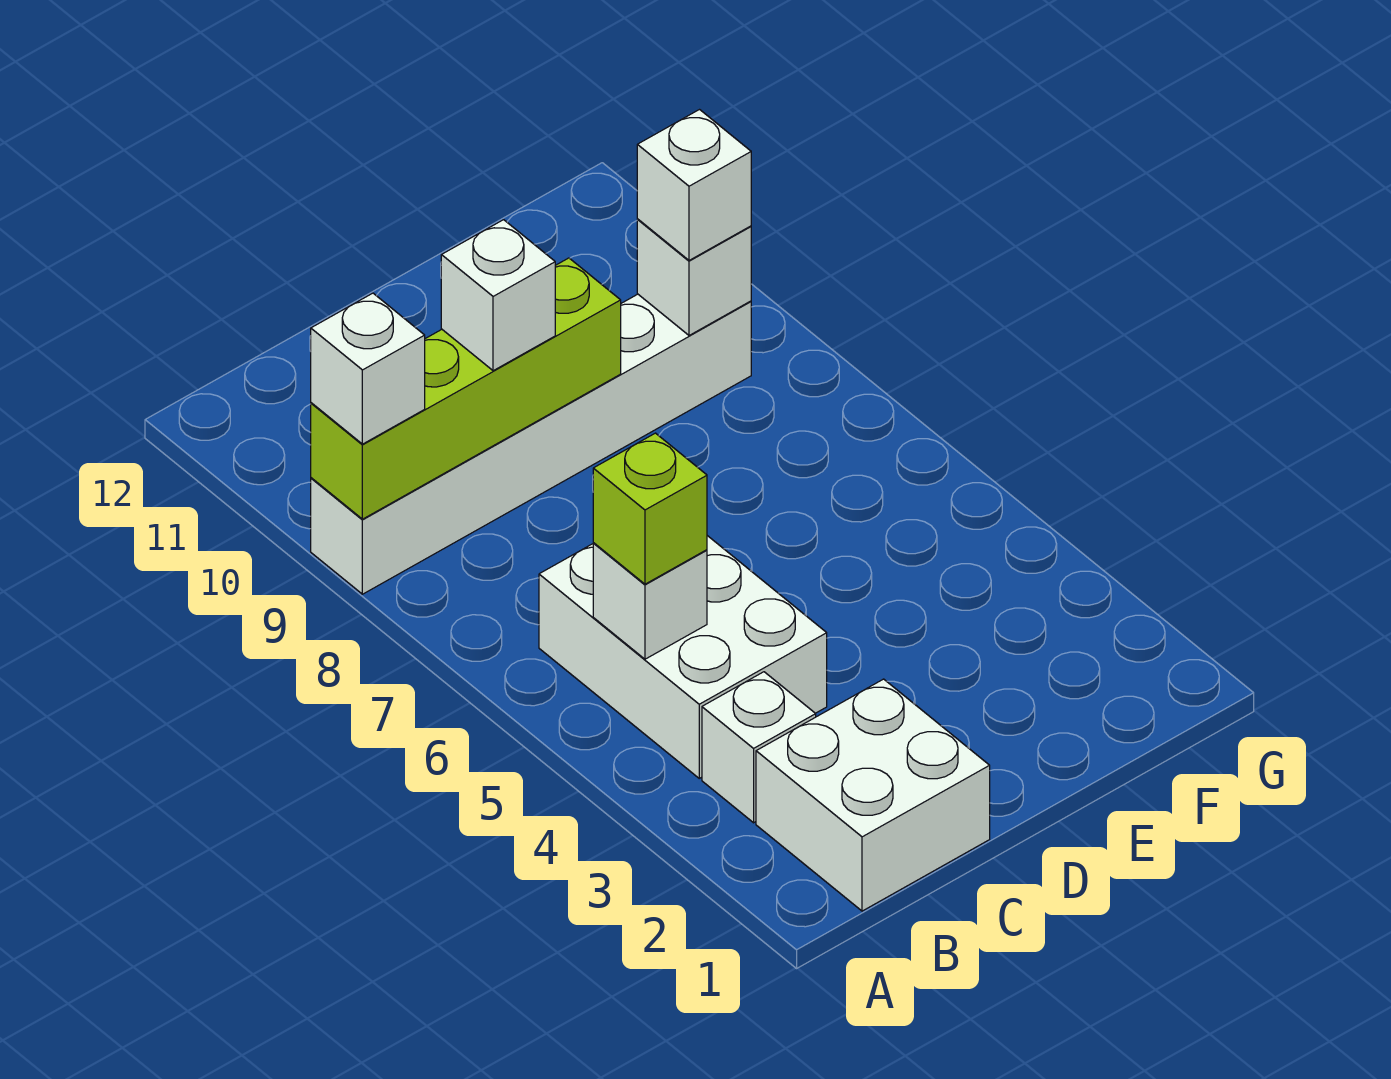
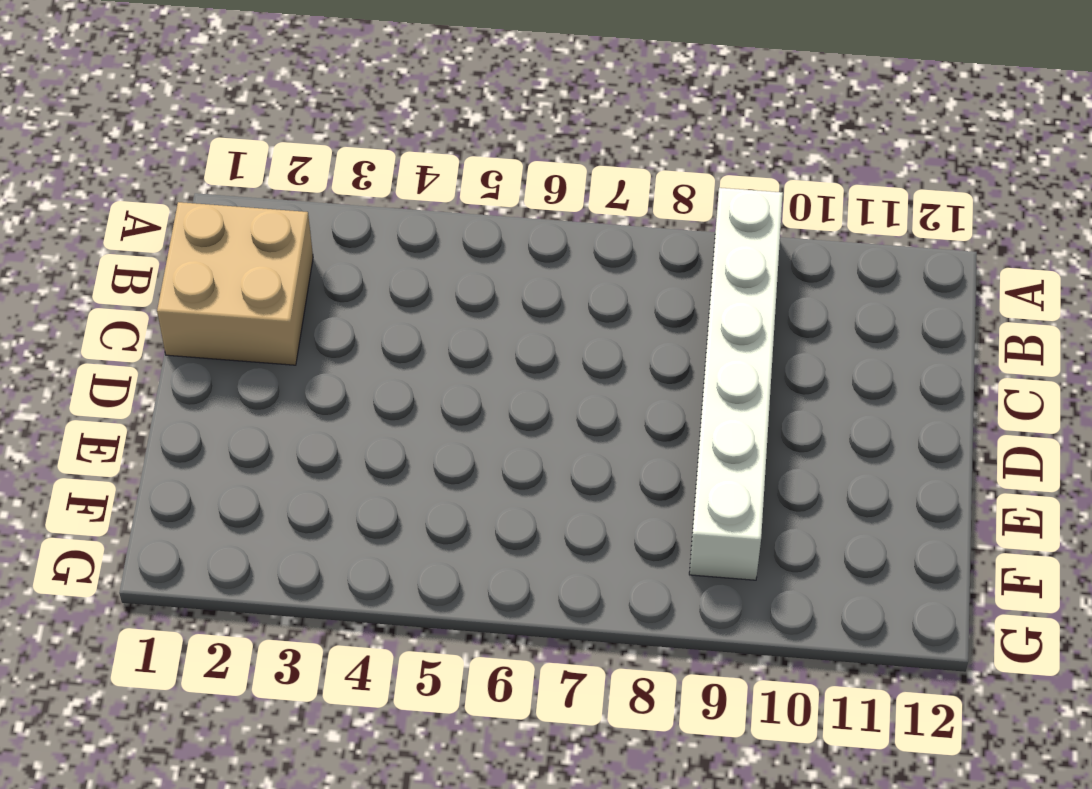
tan brick B1:C2 level 1 -> white brick B1:C2 level 1
none -> white brick B3 level 1
none -> white brick B4:C6 level 1

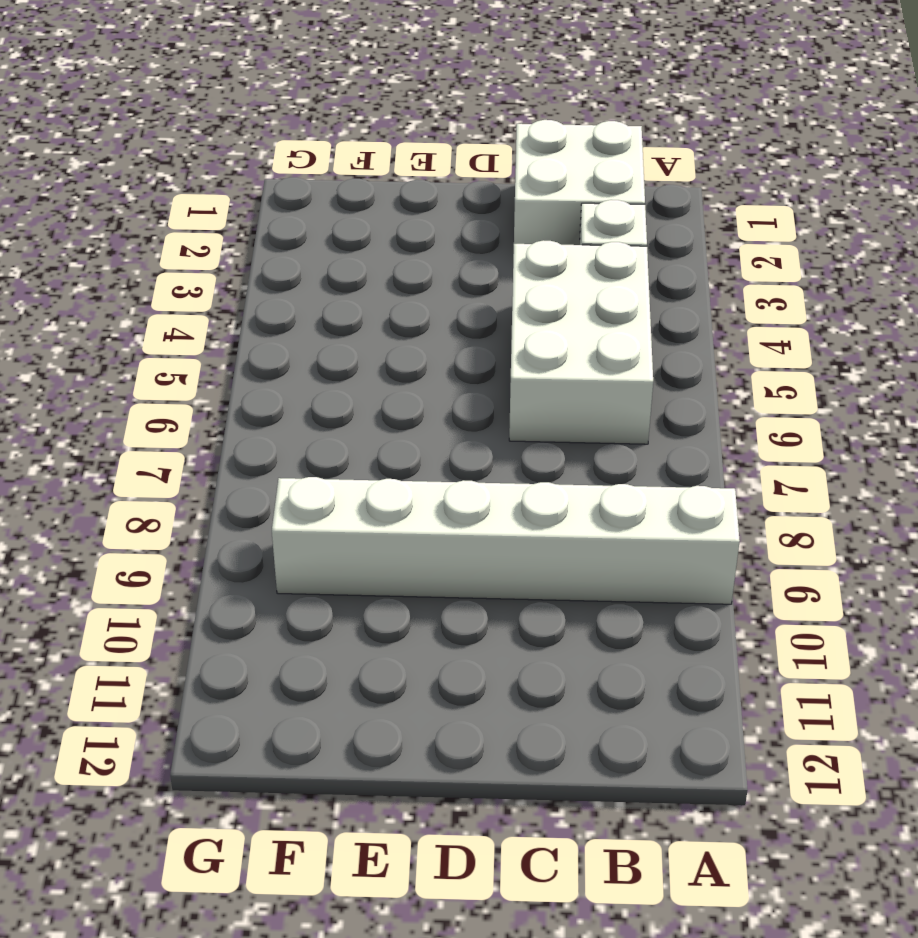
none -> lime brick A9:D9 level 2
none -> white brick B5 level 2

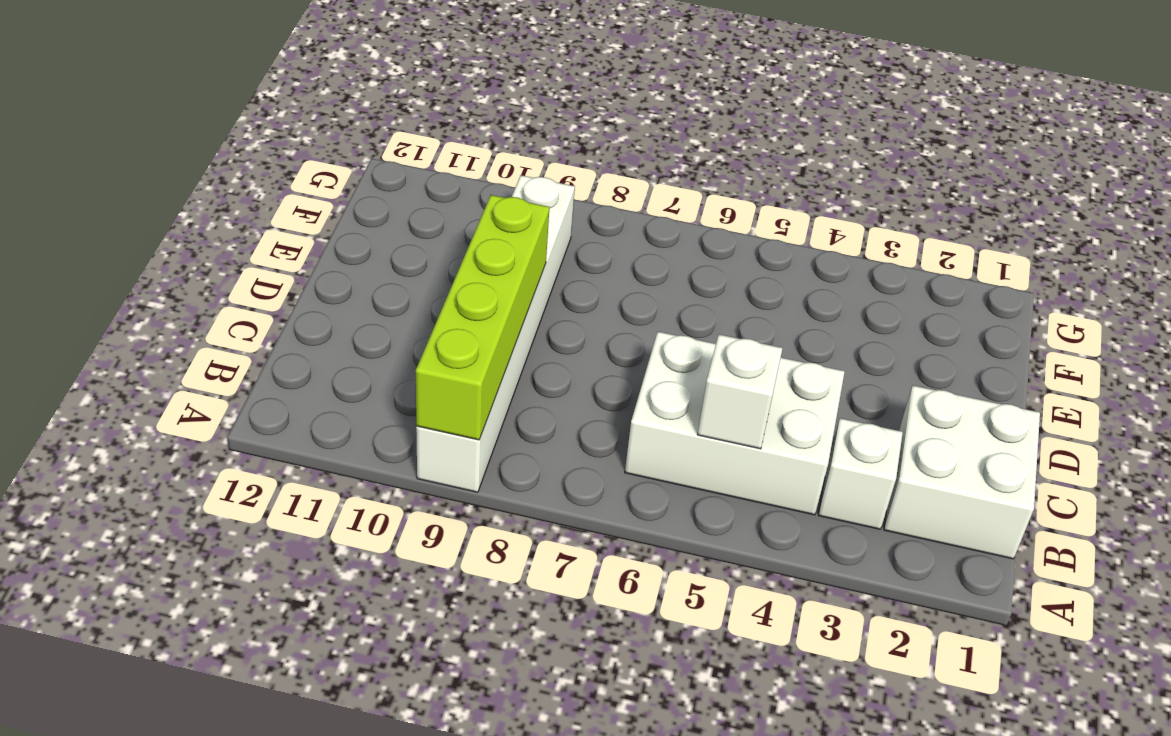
none -> white brick F9 level 2
none -> white brick A9 level 3

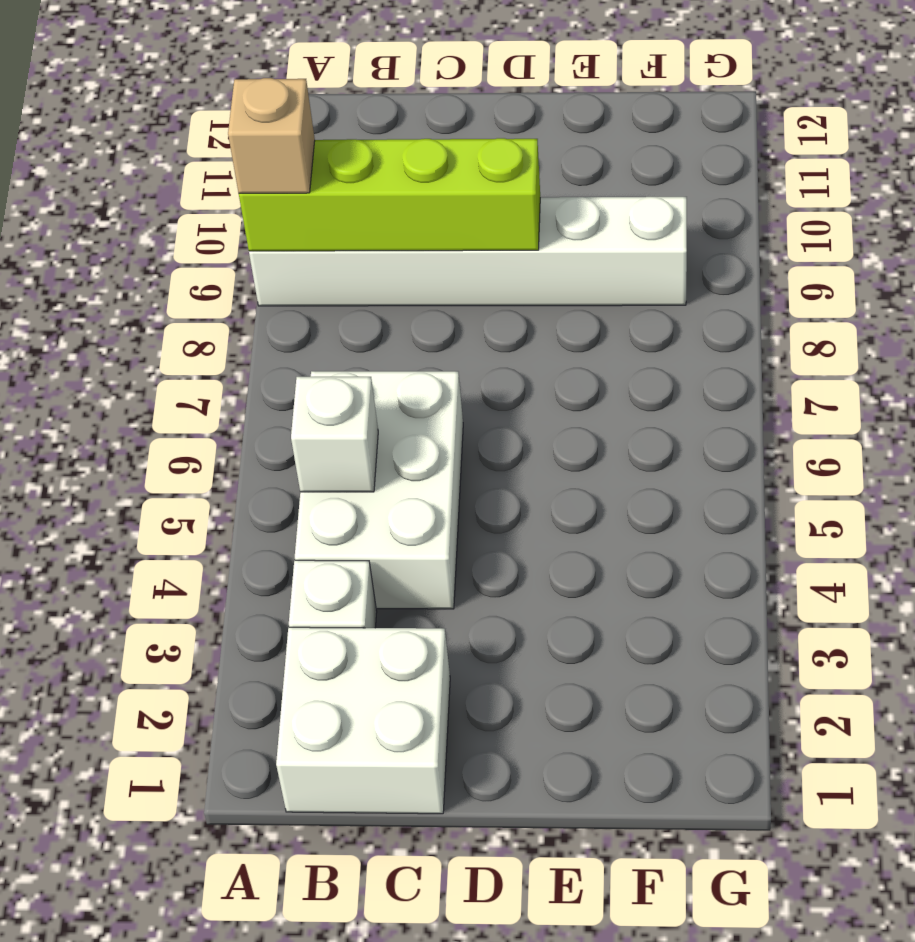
tan brick A9 level 3 -> white brick A9 level 3
none -> white brick F9 level 2
none -> lime brick B5 level 3

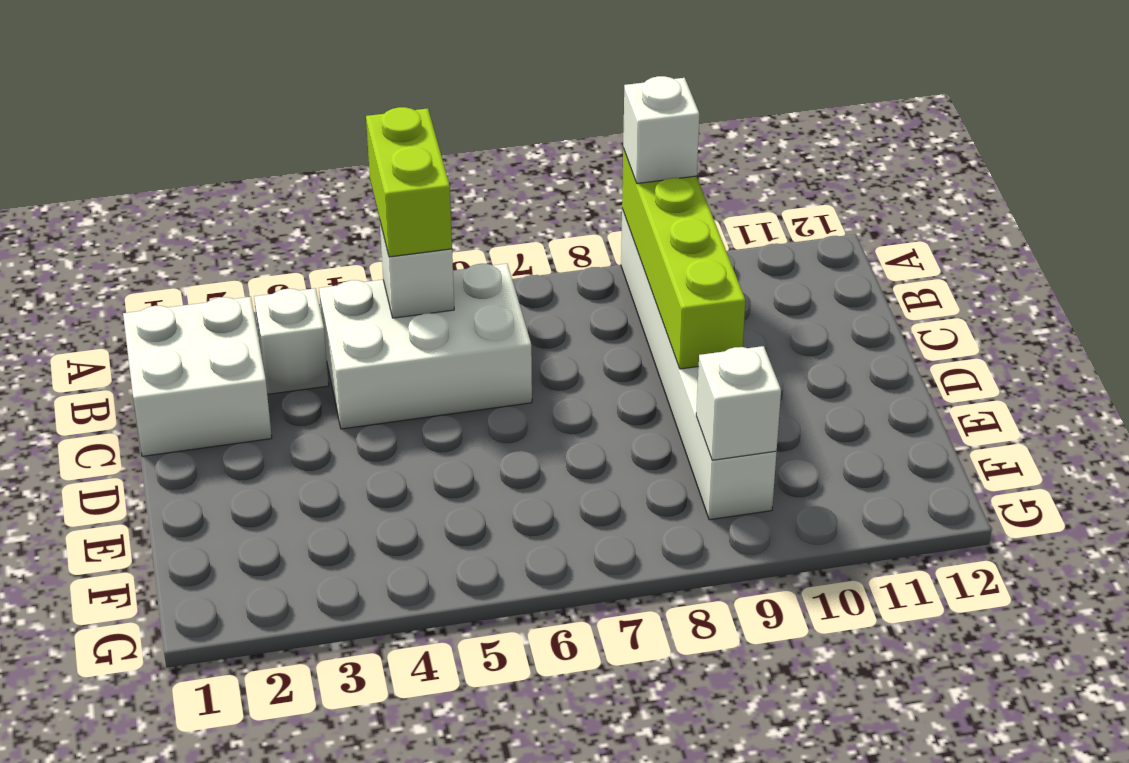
lime brick A5:B5 level 3 -> lime brick B5 level 3
none -> white brick C9 level 3
none -> white brick F9 level 3

